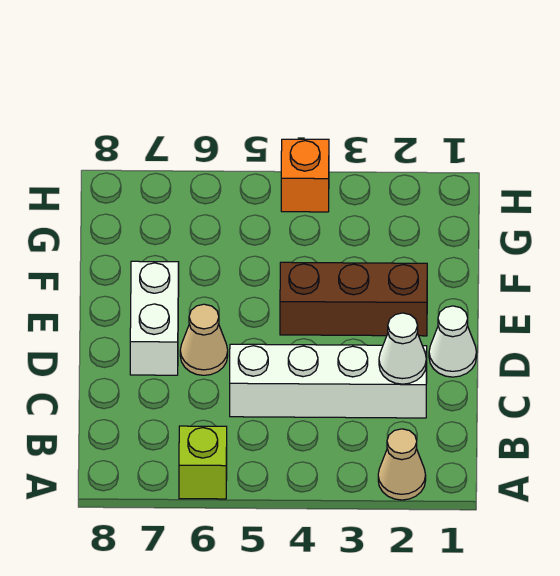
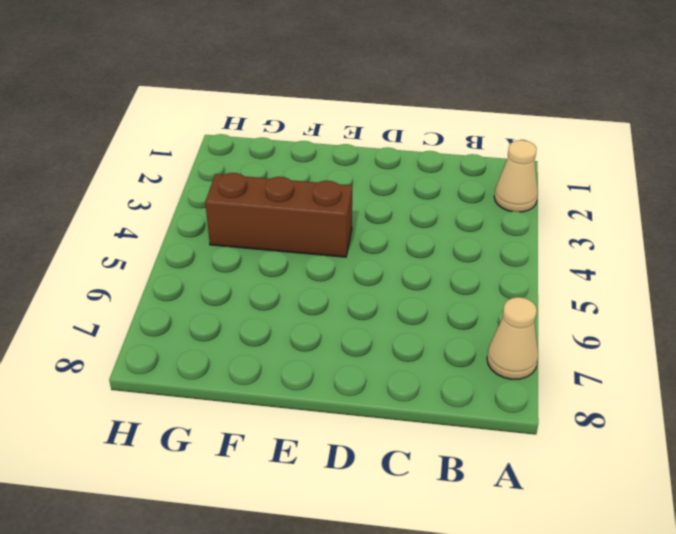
tan cone A7 level 1 -> tan cone D6 level 1
brown brick E4:G4 level 1 -> brown brick E2:E4 level 1
none -> lime brick A6 level 1
none -> white brick C2:C5 level 1

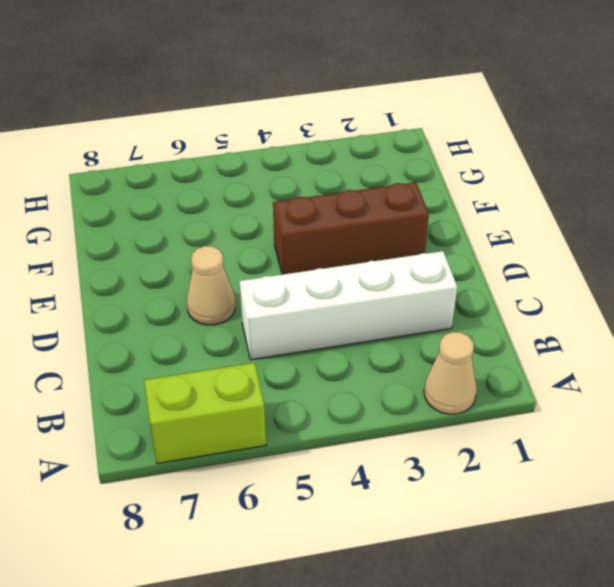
lime brick A6:A7 level 1 -> lime brick A6 level 1
none -> white cone D1 level 1
none -> white brick D7:E7 level 1

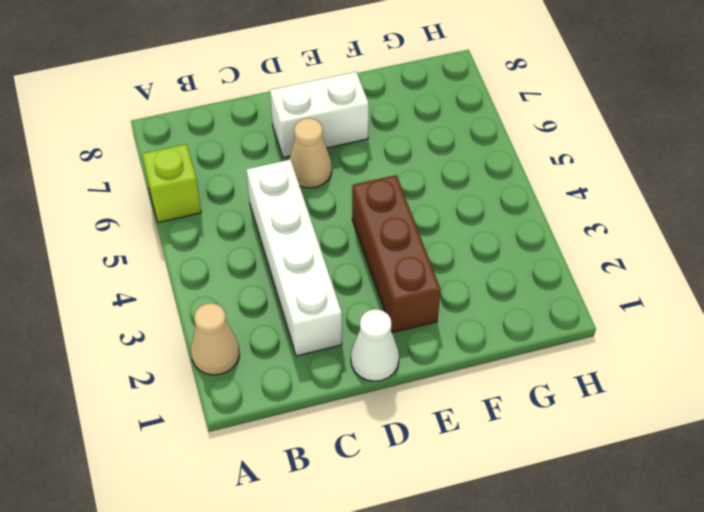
none -> orange brick H4 level 1
none -> white cone C2 level 2

